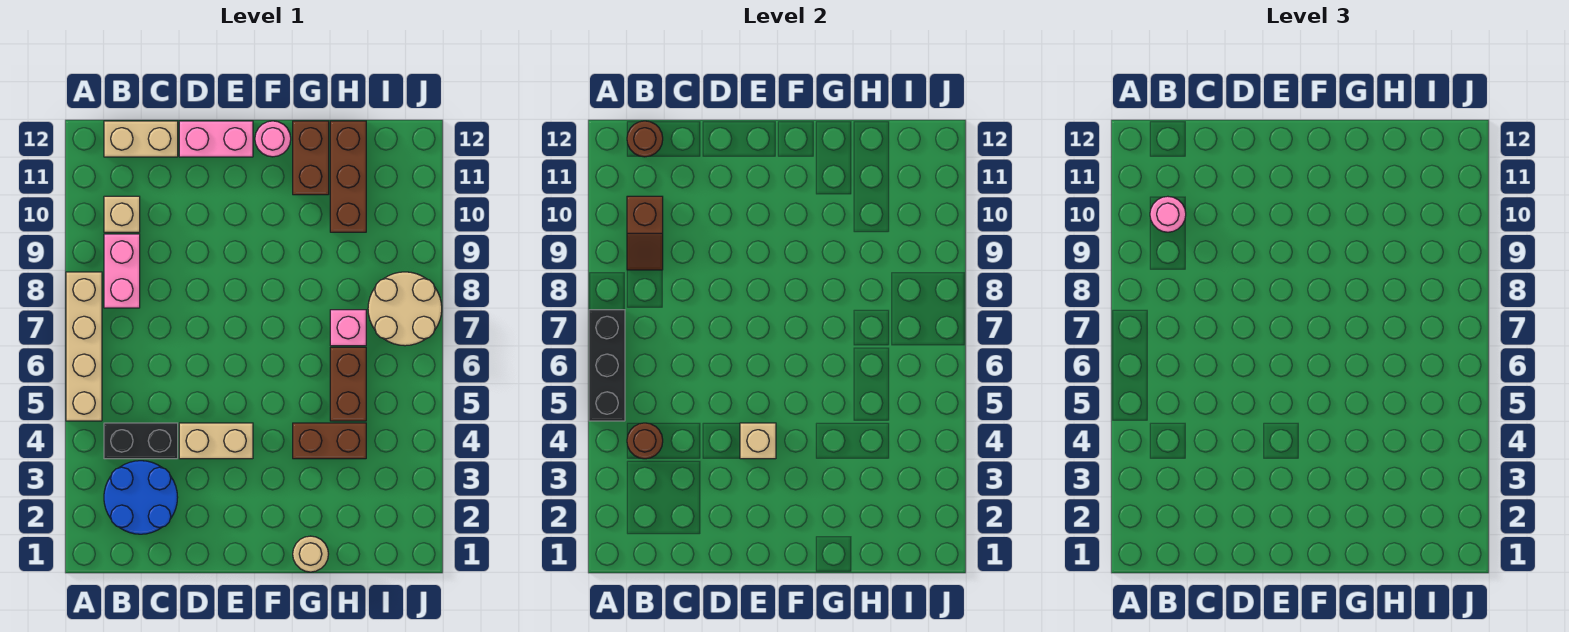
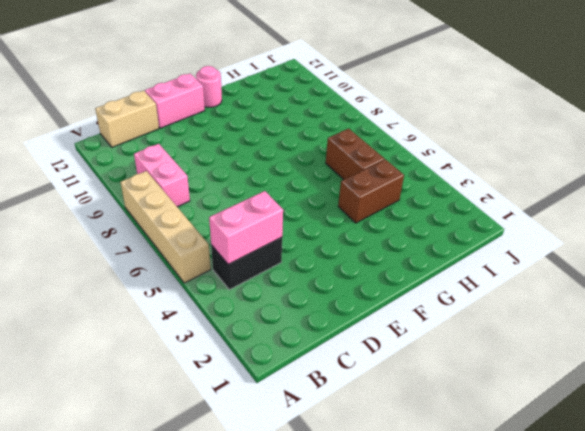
pink brick B4:C4 level 2 -> brown round brick B4 level 2
none -> blue round brick B2:C3 level 1
none -> tan brick B10 level 1
none -> tan brick D4:E4 level 1

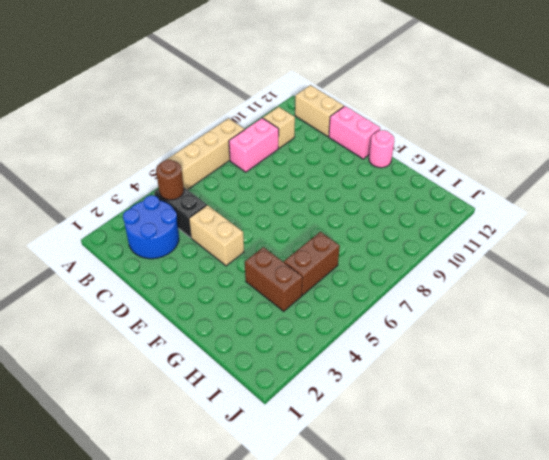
none -> tan round brick G1 level 1
none -> brown brick G11:G12 level 1
none -> pink brick H7 level 1

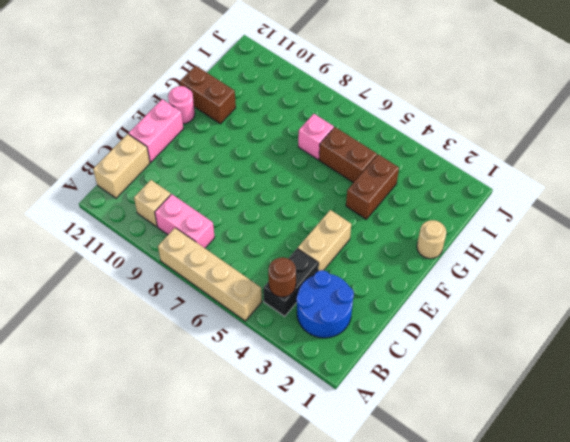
none -> brown brick H10:H12 level 1
none -> tan round brick I7:J8 level 1
none -> black brick A5:A7 level 2

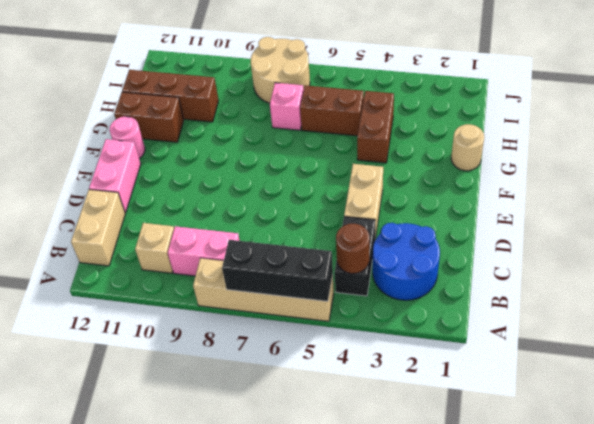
none -> brown slope B9:B10 level 2 top 10
none -> brown round brick B12 level 2
none -> tan brick E4 level 2

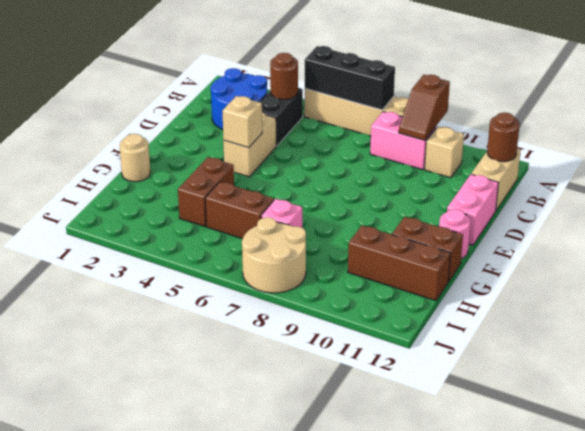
brown slope A9:B9 level 2 top A -> brown slope B9:B10 level 2 top 10
none -> pink round brick B10 level 3

